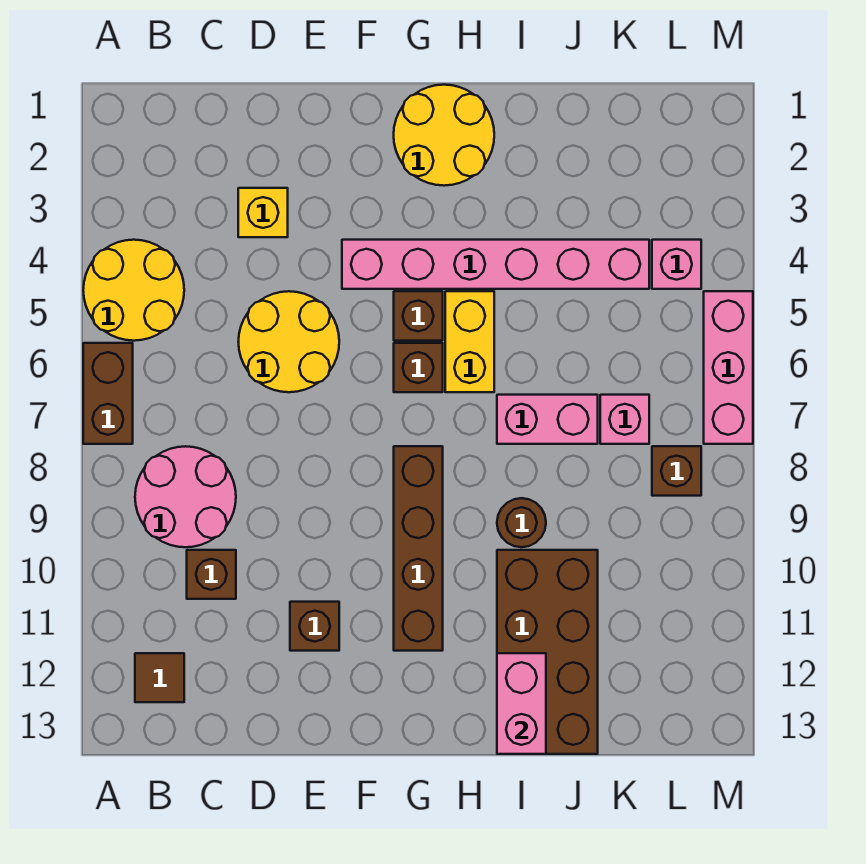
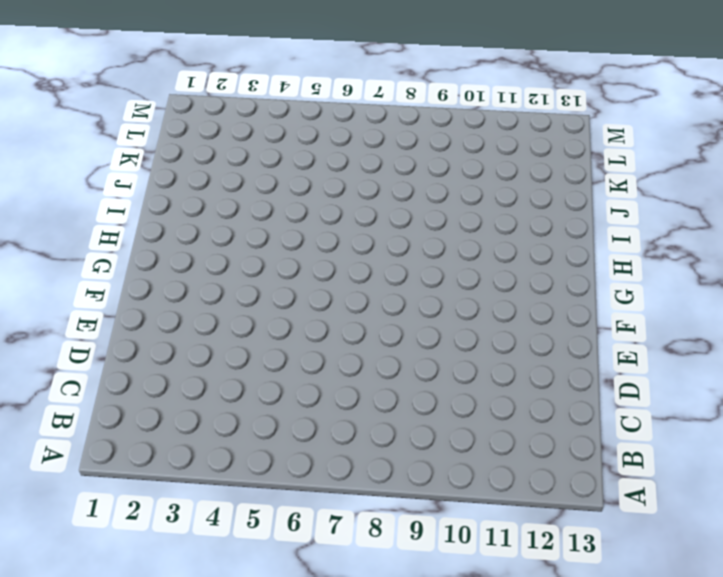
none -> yellow round brick A4:B5 level 1
none -> brown brick A6:A7 level 1
none -> pink round brick B8:C9 level 1

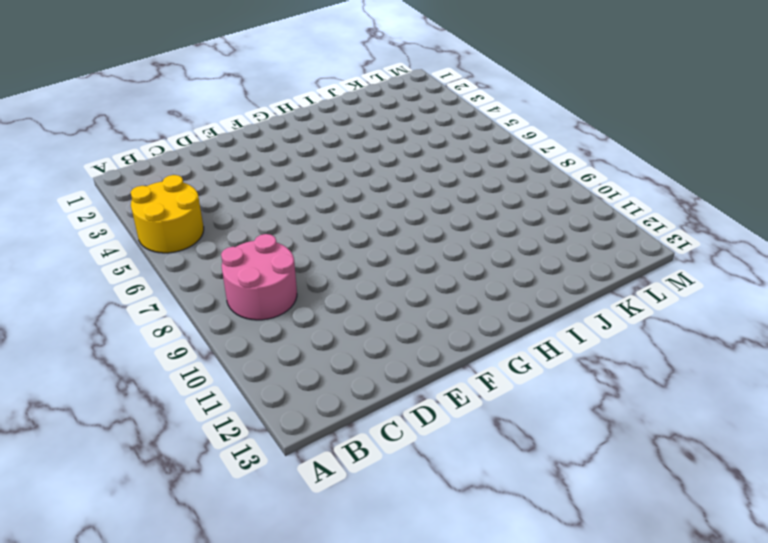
none -> brown brick A6:A7 level 1
none -> brown tile B12 level 1
none -> brown brick C10 level 1

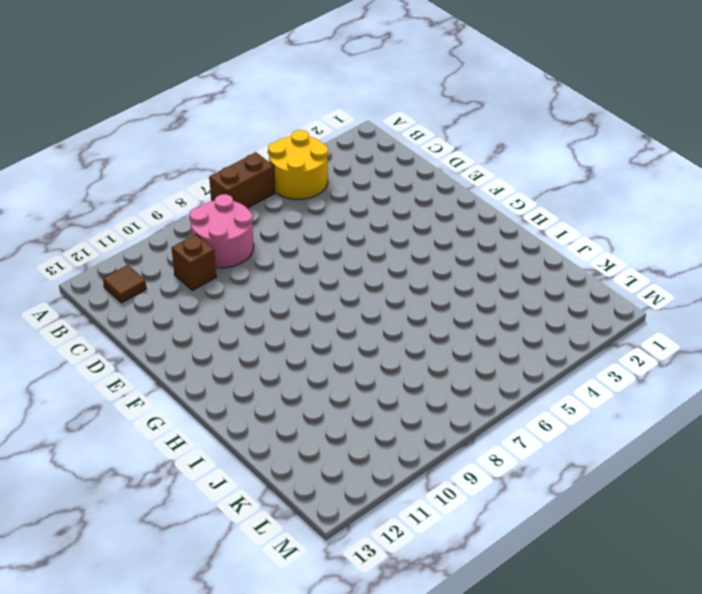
none -> yellow brick D3 level 1
none -> yellow round brick D5:E6 level 1
none -> brown brick E11 level 1

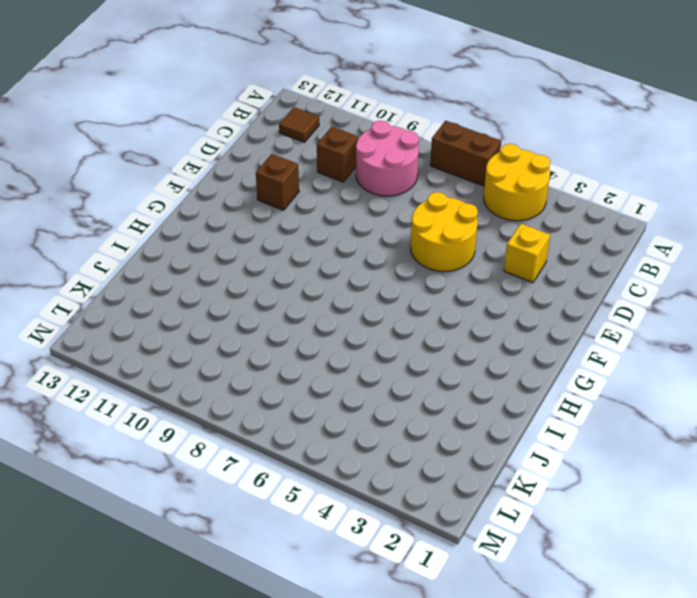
none -> pink brick F4:K4 level 1
none -> yellow round brick G1:H2 level 1
none -> brown brick G5 level 1

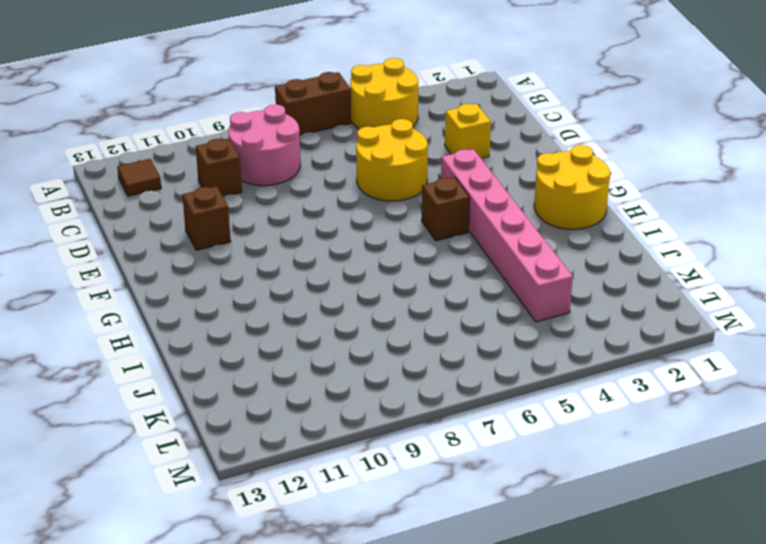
none -> brown brick G6 level 1
none -> brown brick G8:G11 level 1
none -> yellow brick H5:H6 level 1

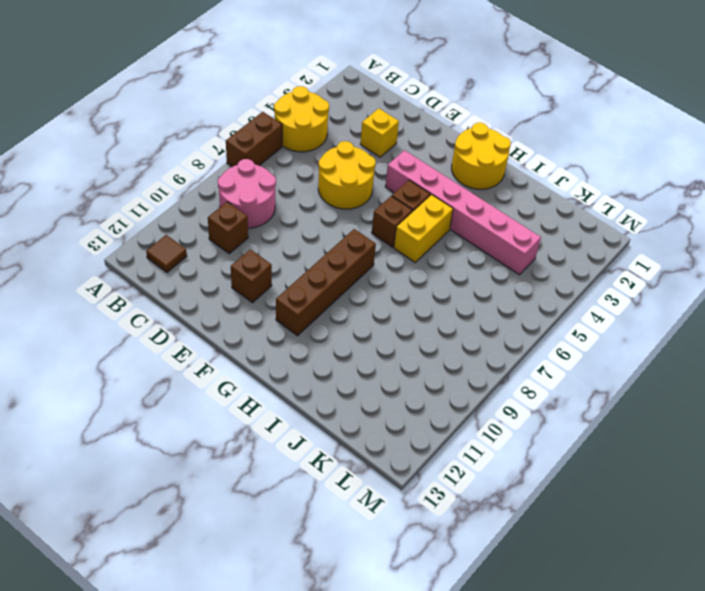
none -> pink brick I7:J7 level 1
none -> brown round brick I9 level 1
none -> brown brick I10:J13 level 1

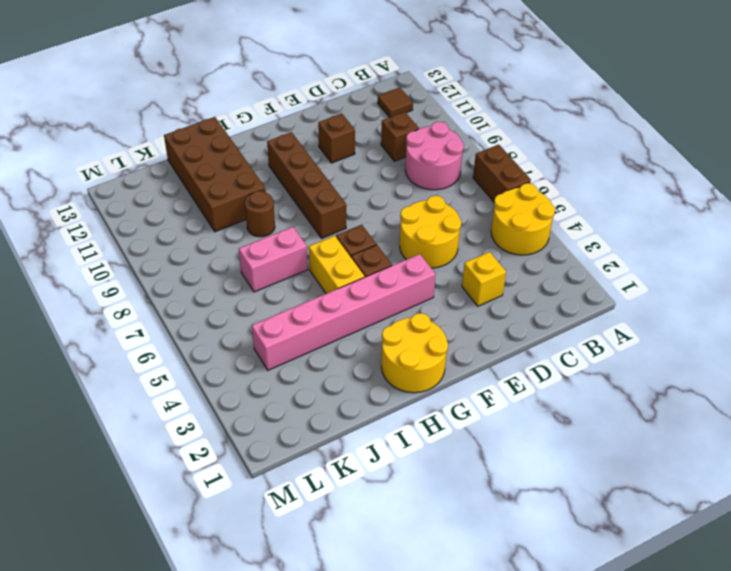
none -> pink brick K7 level 1
none -> pink brick L4 level 1
none -> brown brick L8 level 1

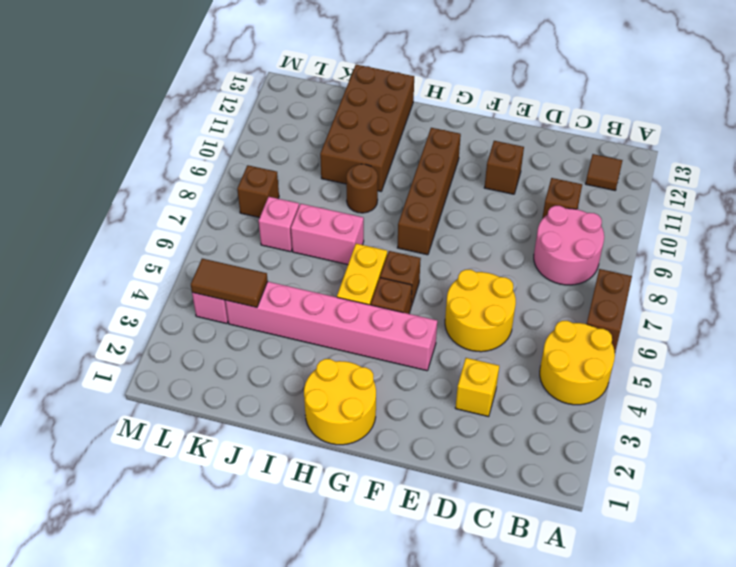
brown tile K4:L4 level 2 -> none
none -> pink brick M5:M7 level 1
none -> pink brick I12:I13 level 2

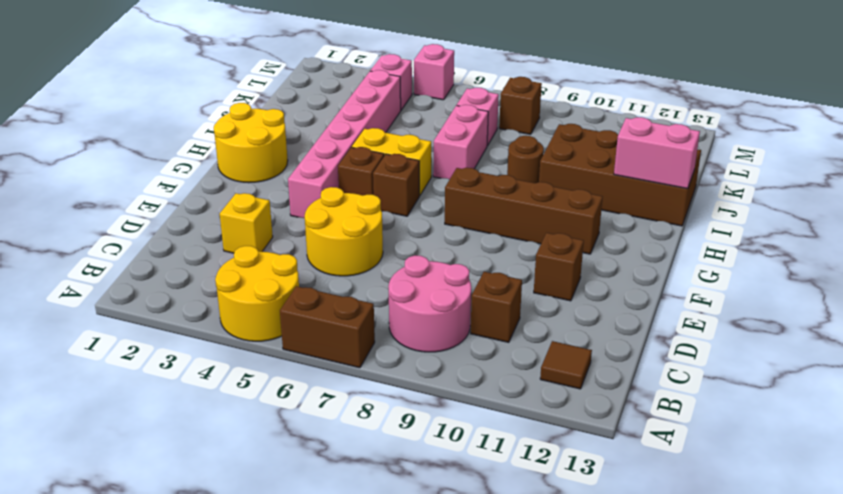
pink brick M5 level 1 -> pink brick M5:M7 level 1

